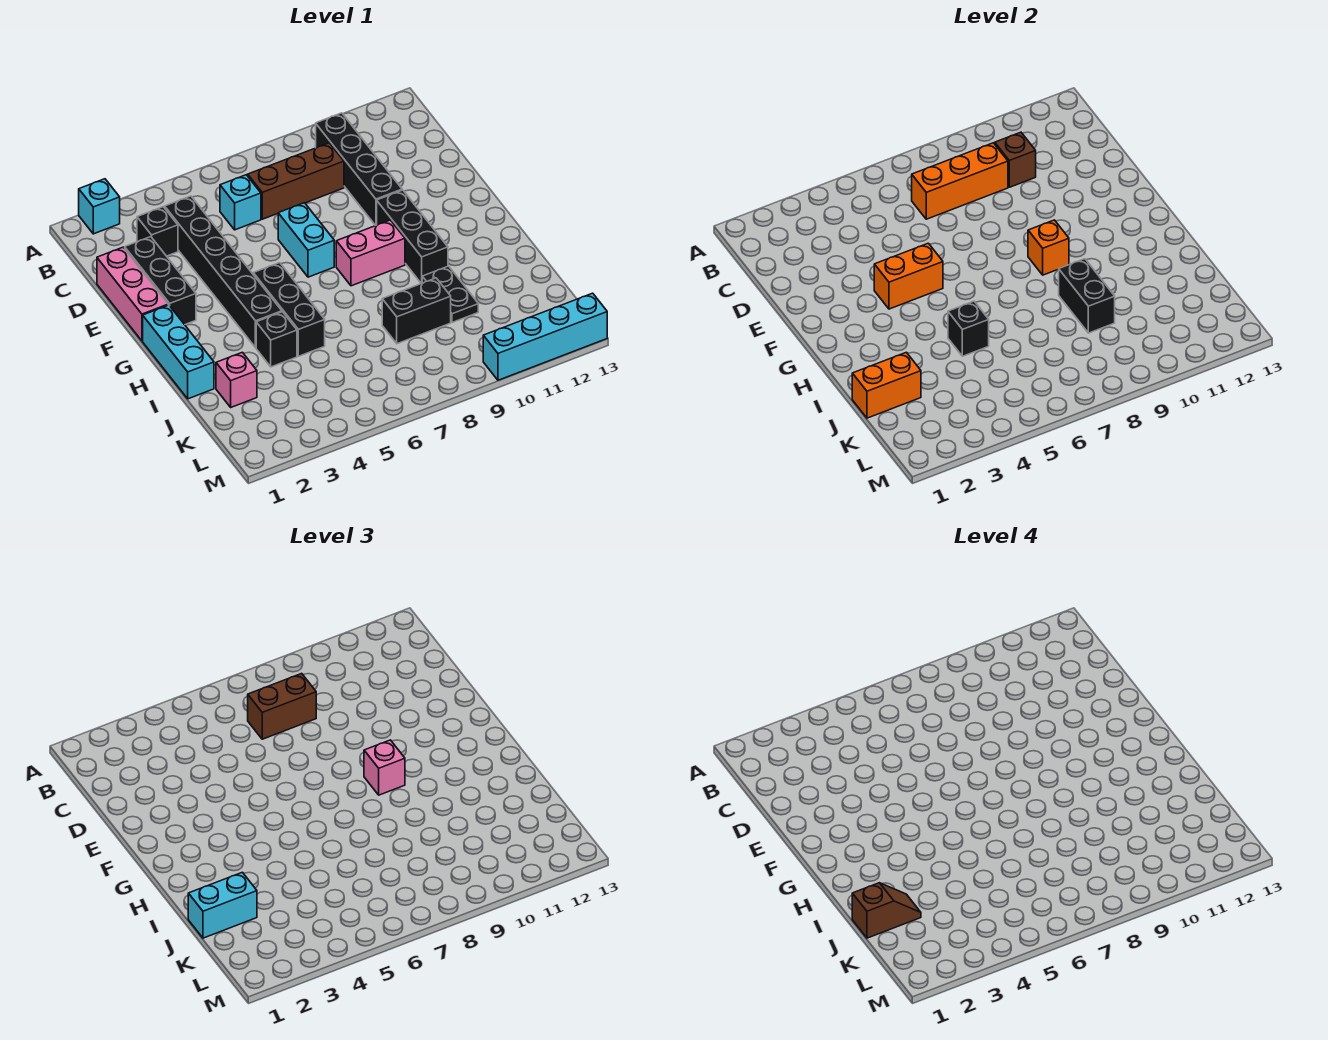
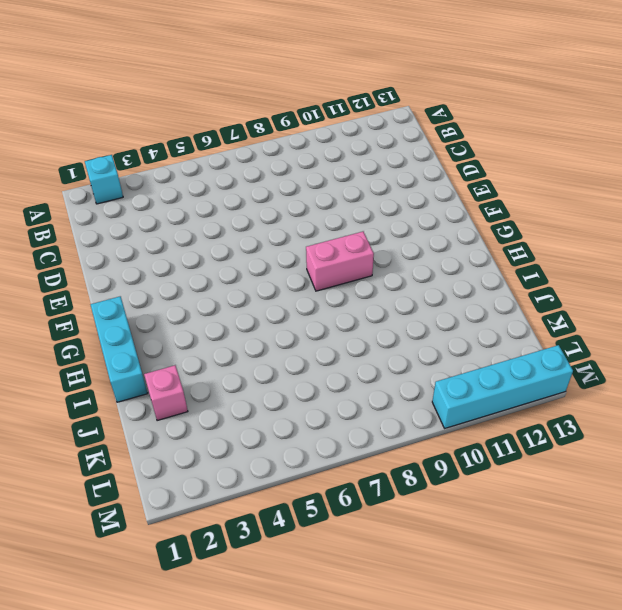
none -> black brick B10:E10 level 1
none -> black brick C3 level 1
none -> black brick C4:H4 level 1

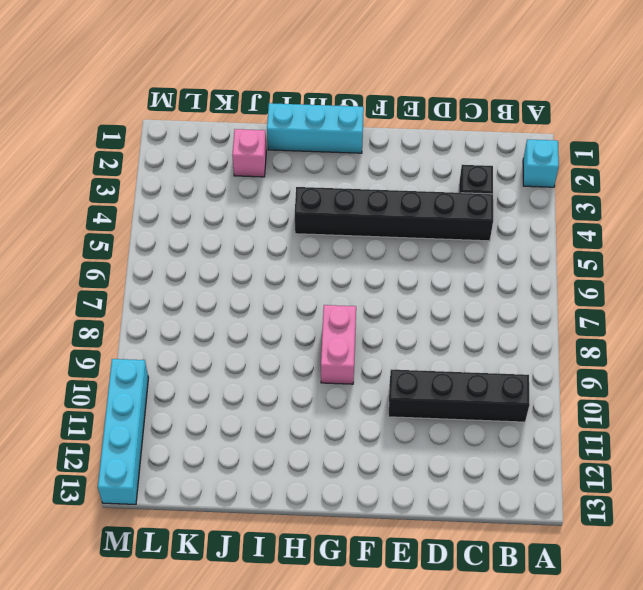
none -> cyan brick C6 level 1
none -> brown brick C7:C9 level 1
none -> pink brick D1:F1 level 1

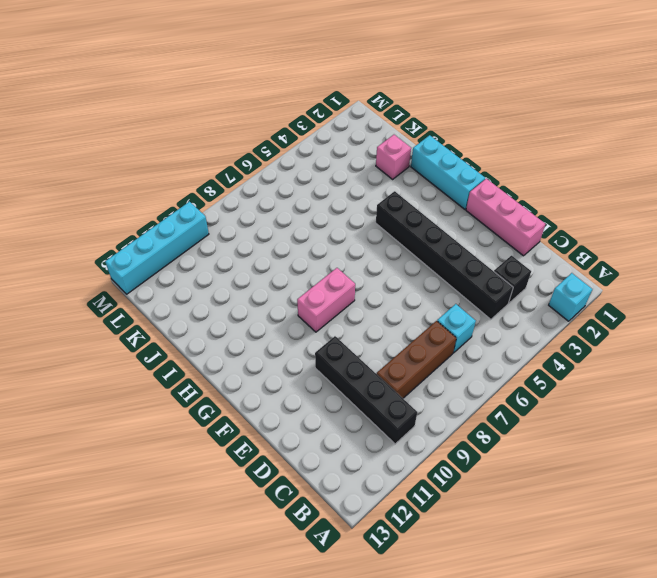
none -> black brick D2:F2 level 1
none -> cyan brick E7:F7 level 1
none -> black brick F10:H10 level 1

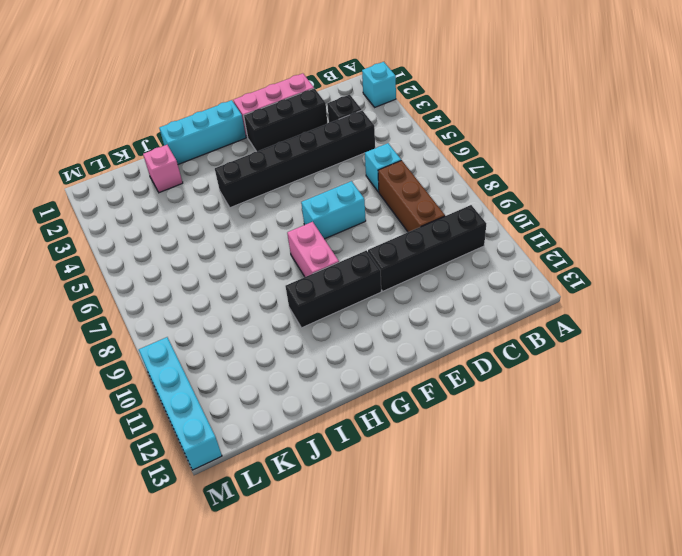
none -> black brick G5:I5 level 1
none -> black brick I4 level 1
none -> black plate I10:J10 level 1

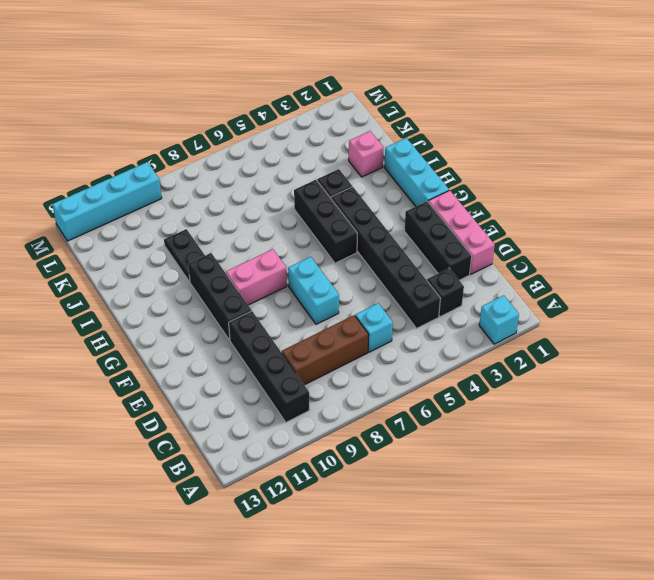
none -> black brick J8:J9 level 1
none -> orange brick C7:C9 level 2
none -> brown brick C10 level 2

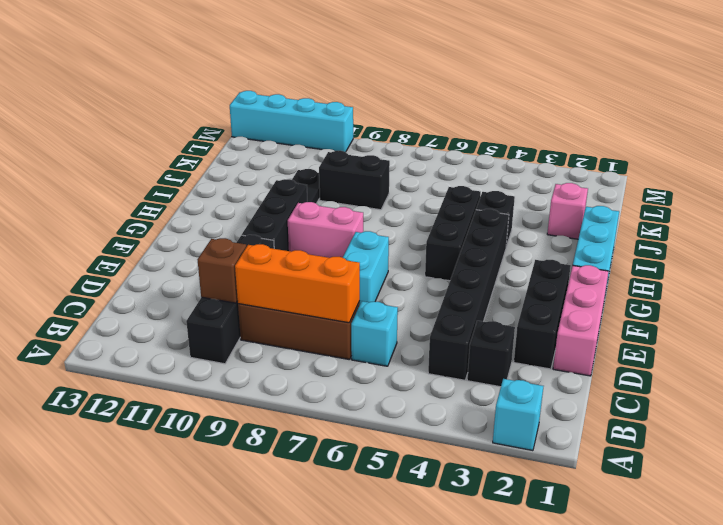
none -> orange brick F4:F5 level 2
none -> orange brick G9 level 2
none -> black brick I5 level 2

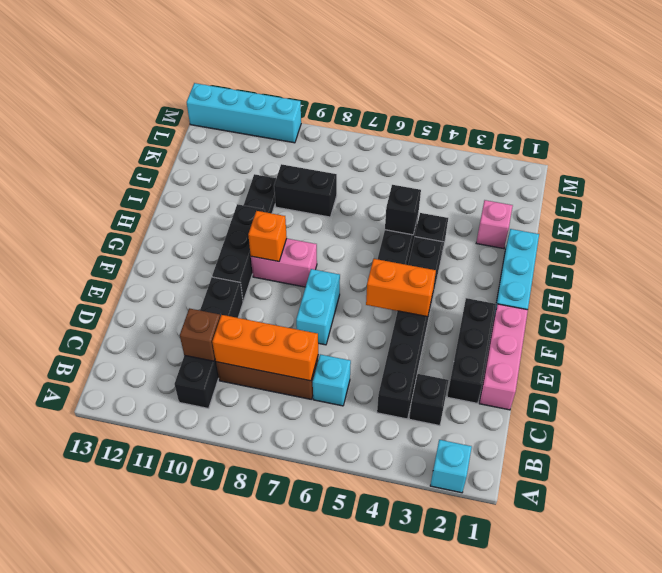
none -> black brick I9:J9 level 2
none -> orange brick J1:J2 level 2
none -> brown brick C7:C8 level 3

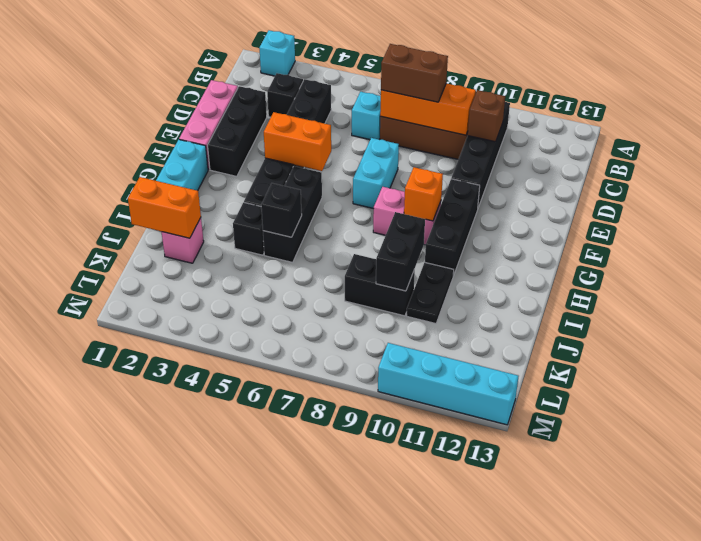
none -> pink brick G9 level 3
none -> cyan brick J1:J2 level 3
none -> brown slope J1:J2 level 4 top 1

